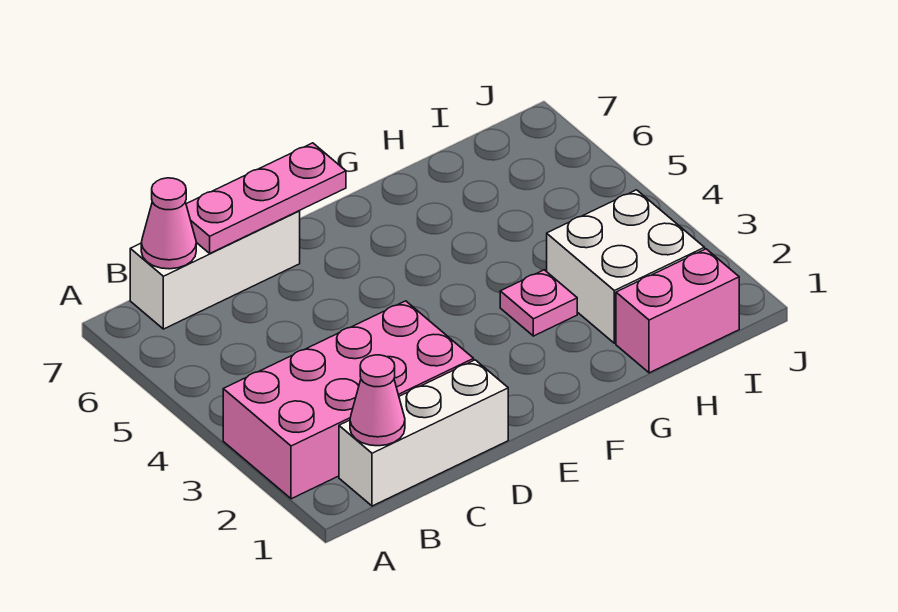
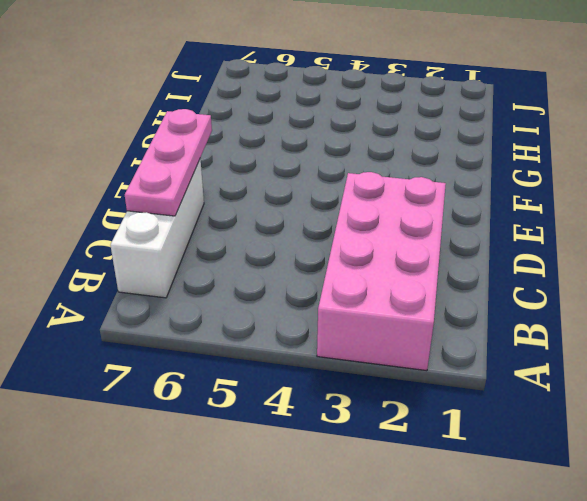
none -> white brick B1:D1 level 1
none -> pink plate G3 level 1

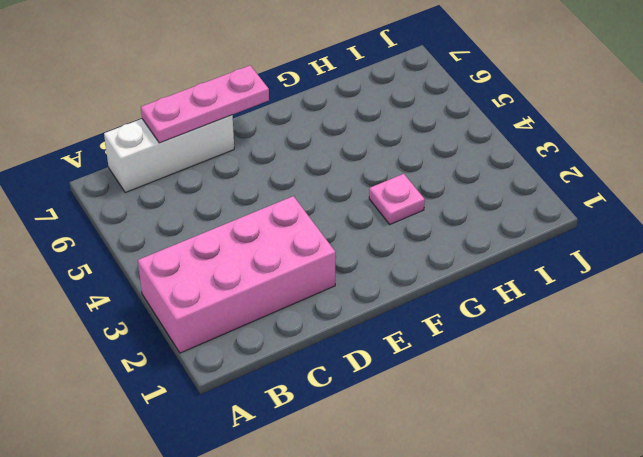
none -> white brick B1:D1 level 1
none -> pink brick H1:I1 level 1

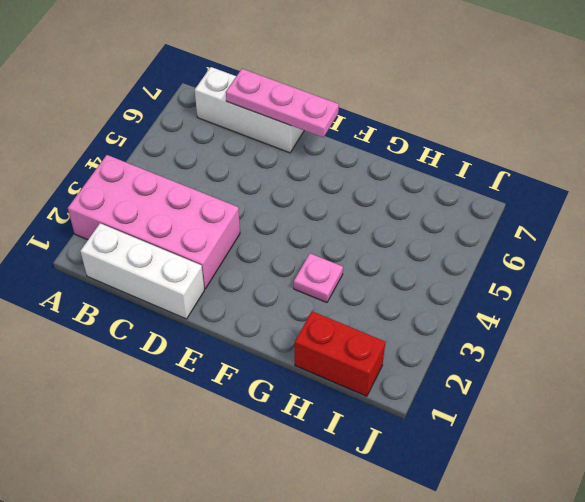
red brick H1:I1 level 1 -> pink brick H1:I1 level 1
none -> white brick H2:I3 level 1
none -> pink cone B1 level 2

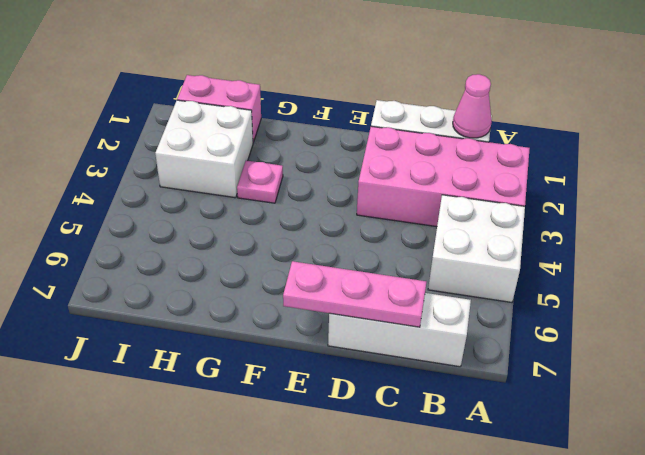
white brick A4:B5 level 1 -> none
none -> pink cone B7 level 2

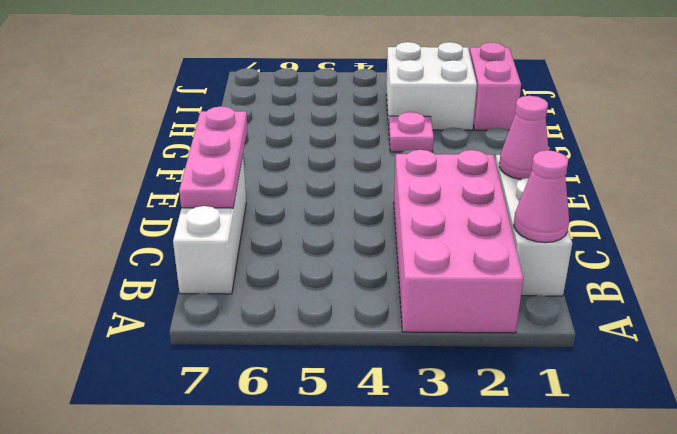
pink cone D1 level 2 -> pink cone B7 level 2

